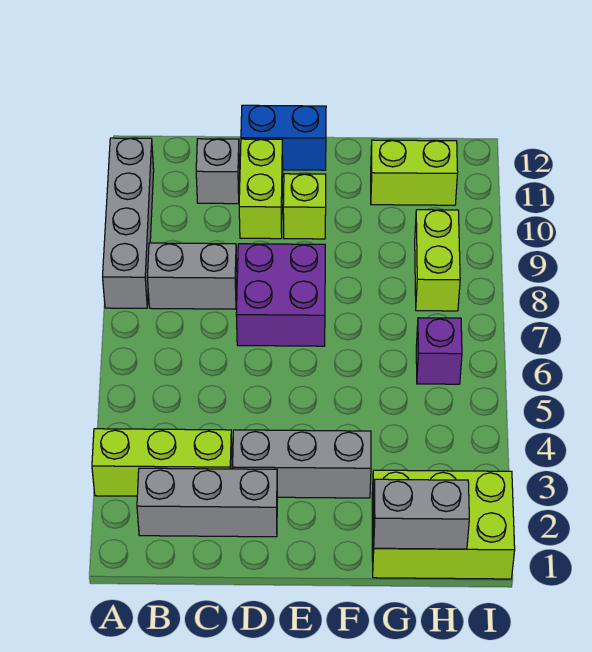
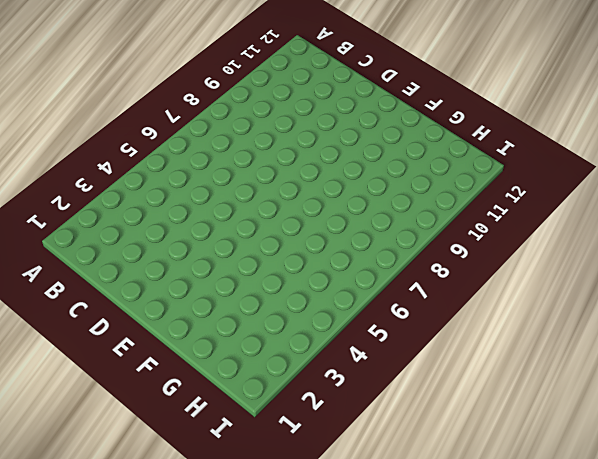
none -> lime brick A3:C3 level 1
none -> grey brick A8:A11 level 1
none -> grey brick B2:D2 level 1

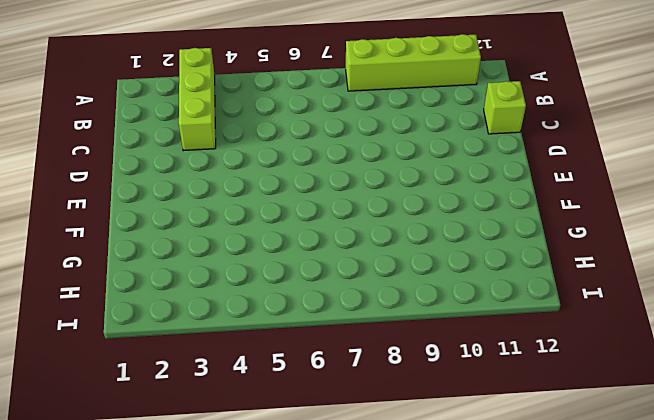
lime brick A8:A11 level 1 -> grey brick A8:A11 level 1
lime brick C12 level 1 -> lime brick E10 level 1
none -> grey brick B2:D2 level 1
none -> grey brick B8:C8 level 1
none -> grey brick C11 level 1

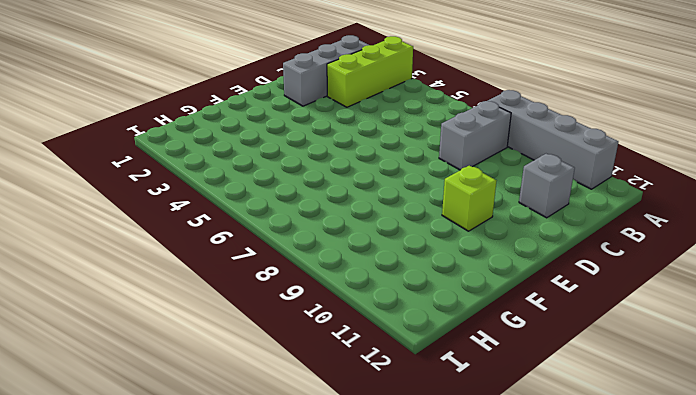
none -> grey brick D3:F3 level 1
none -> purple brick D7:E8 level 1
none -> lime brick D10:D11 level 1

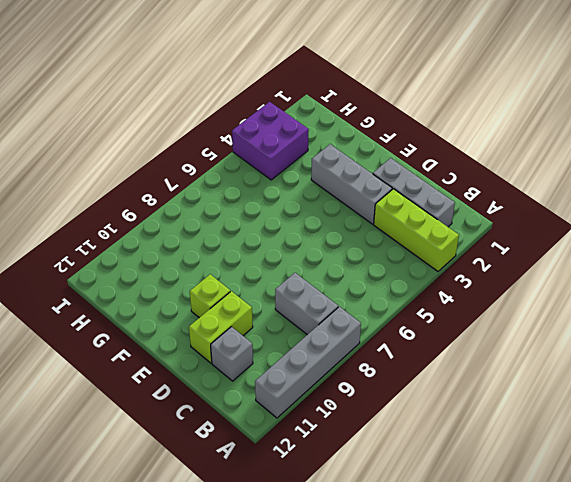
purple brick H3:I4 level 1 -> purple brick D7:E8 level 1
none -> blue brick D12:E12 level 1
none -> lime brick G1:I2 level 1
none -> lime brick G11:H11 level 1

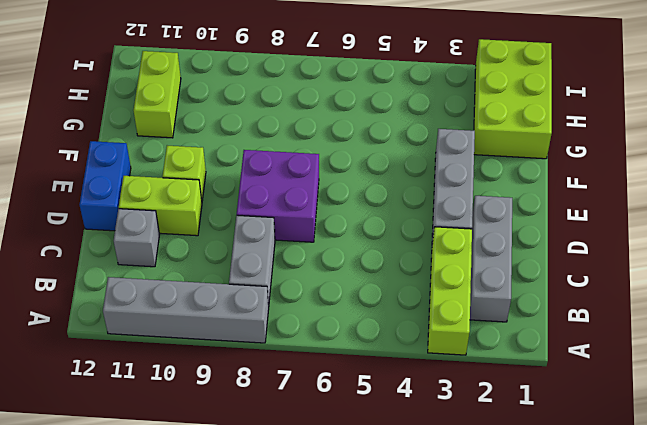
none -> purple brick H6 level 1
none -> lime brick H8:H9 level 1
none -> grey brick G1:H1 level 2

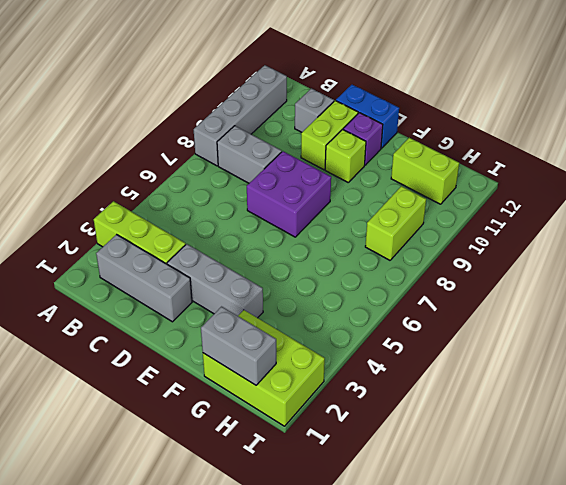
purple brick E11 level 1 -> purple brick H6 level 1

